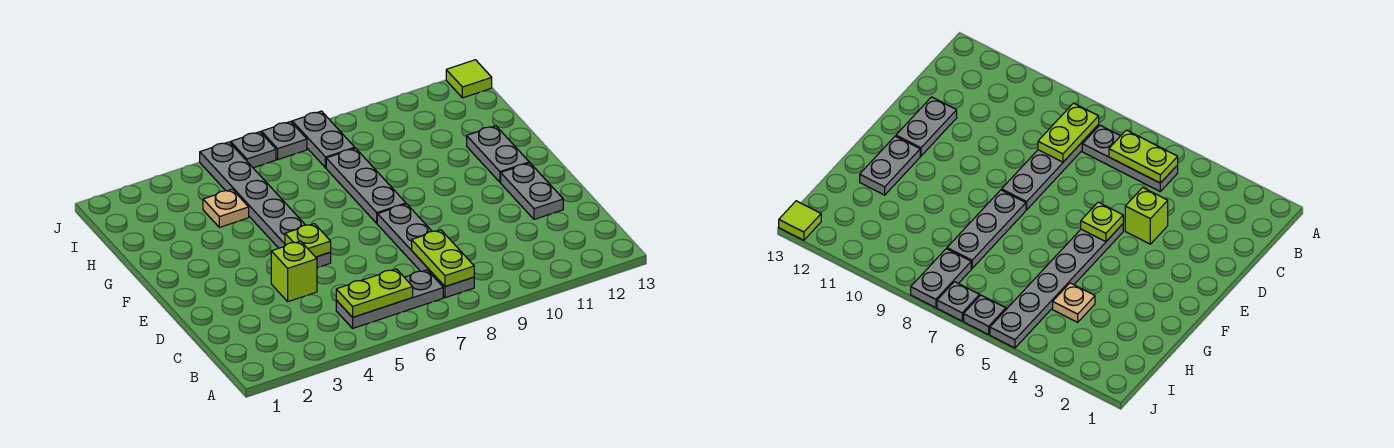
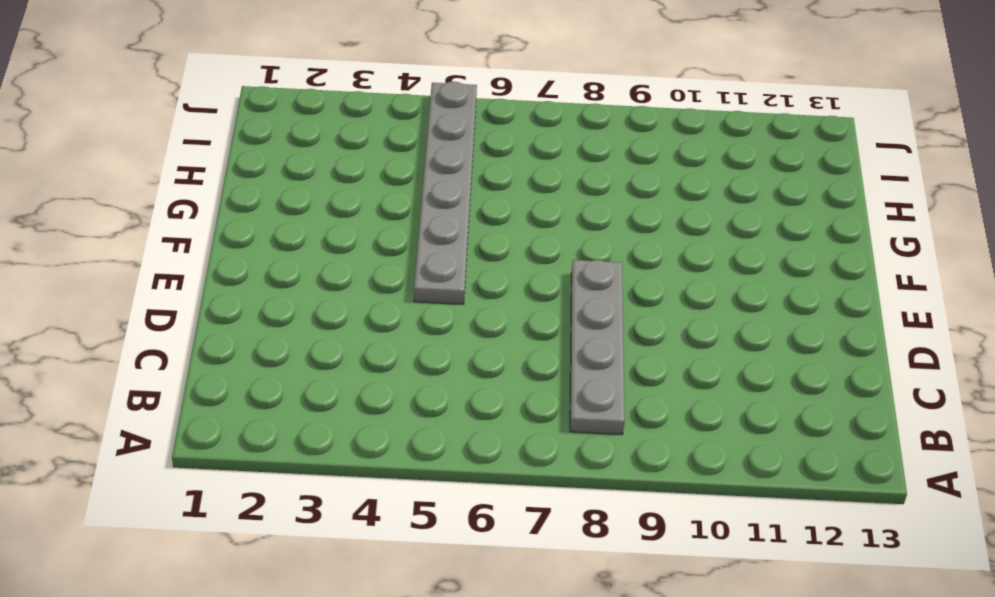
none -> grey plate B5:B7 level 1
none -> lime brick D4 level 1
none -> grey plate D12:E12 level 1

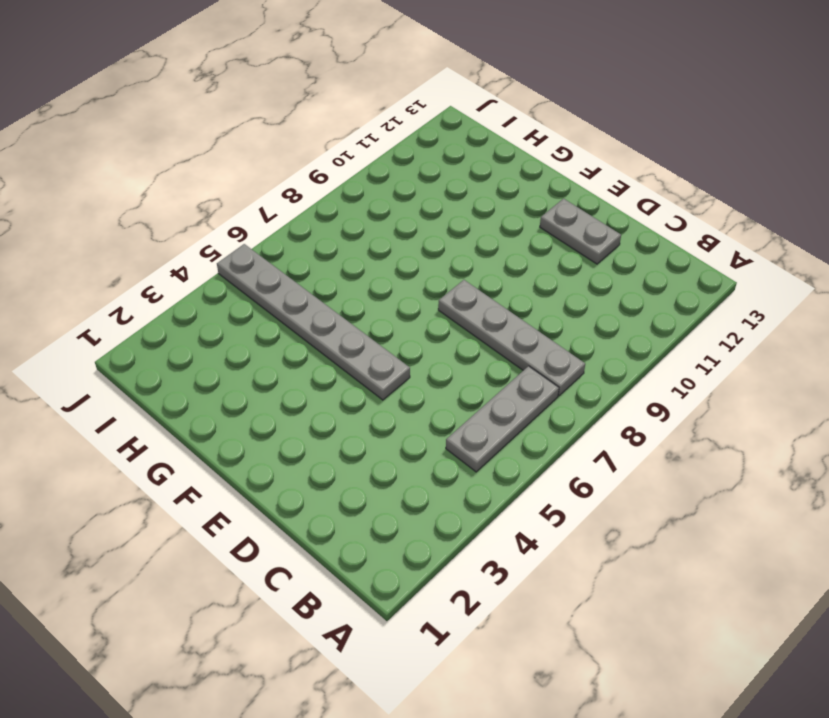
none -> lime brick D4 level 1
none -> grey plate F8:H8 level 1
none -> grey plate F12:G12 level 1

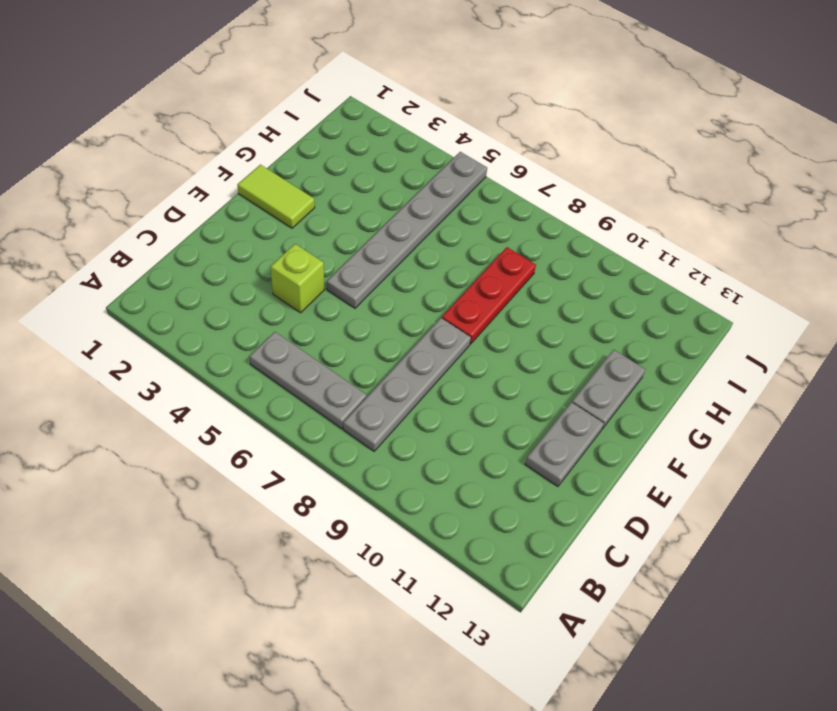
lime tile F1:F2 level 1 -> none
red plate F8:H8 level 1 -> grey plate F8:H8 level 1
none -> tan plate H4 level 1
none -> grey plate I8:J8 level 1
none -> grey plate J6 level 1

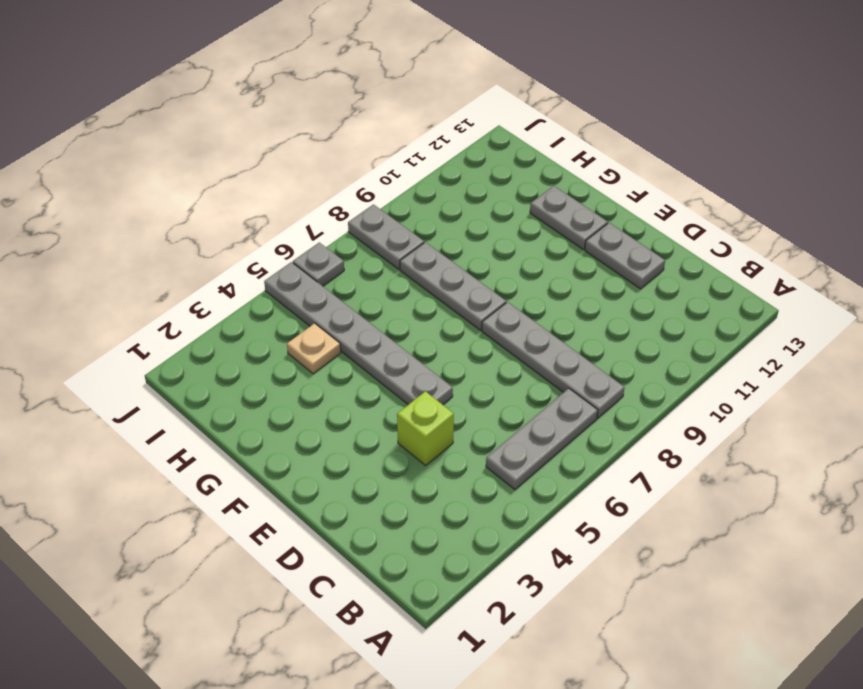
none -> grey plate J7 level 1
none -> lime tile J13 level 1
none -> lime plate B5:B6 level 2

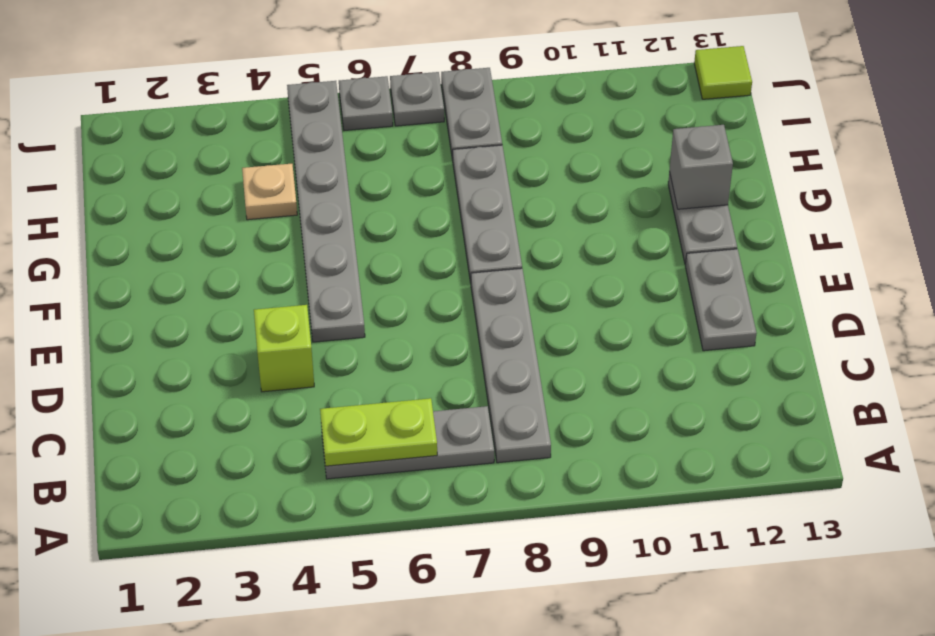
grey brick G12 level 2 -> none
none -> lime plate B8:C8 level 2
none -> lime plate E5 level 2

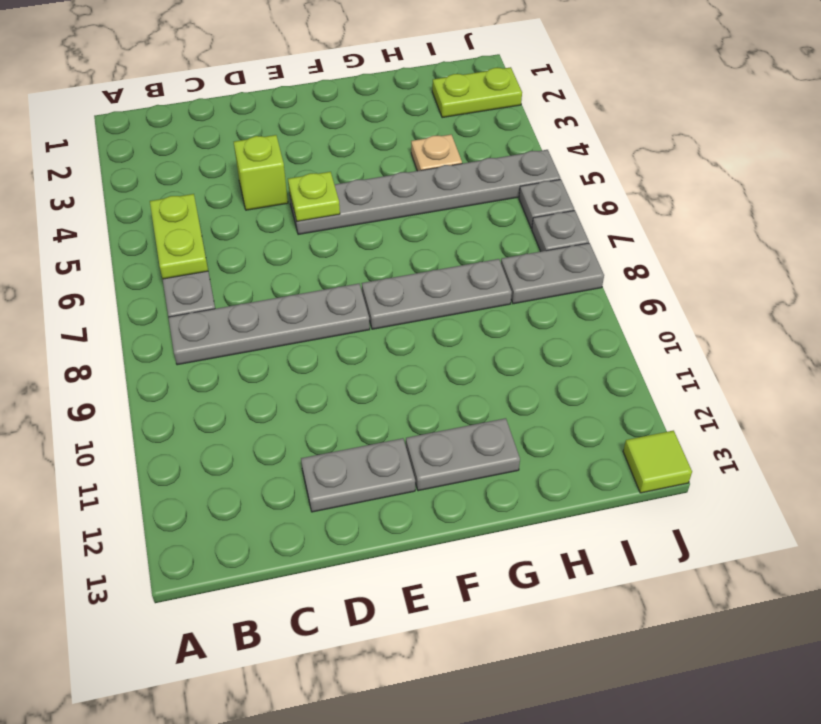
lime plate I2:J2 level 1 -> lime plate B8:C8 level 2

